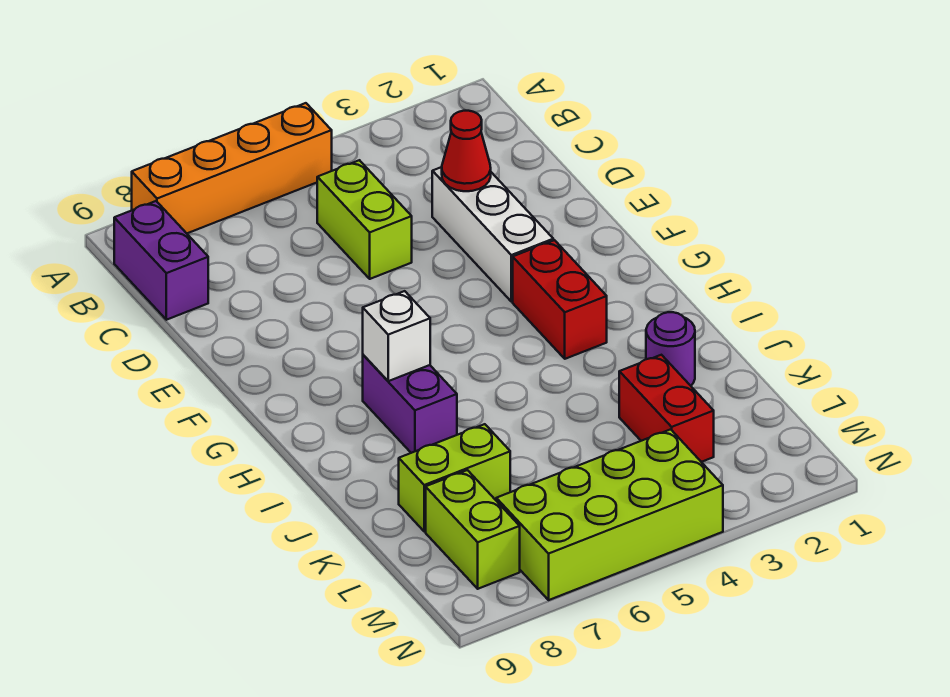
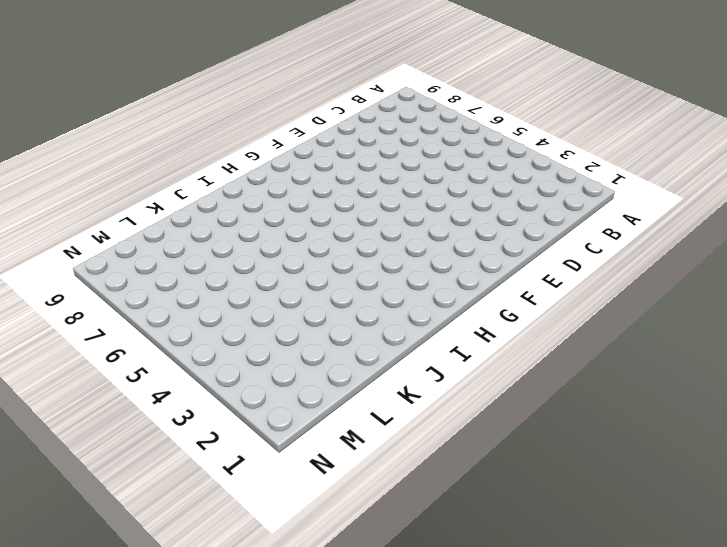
none -> orange brick A5:A8 level 1
none -> purple brick B9:C9 level 1
none -> lime brick C5:D5 level 1

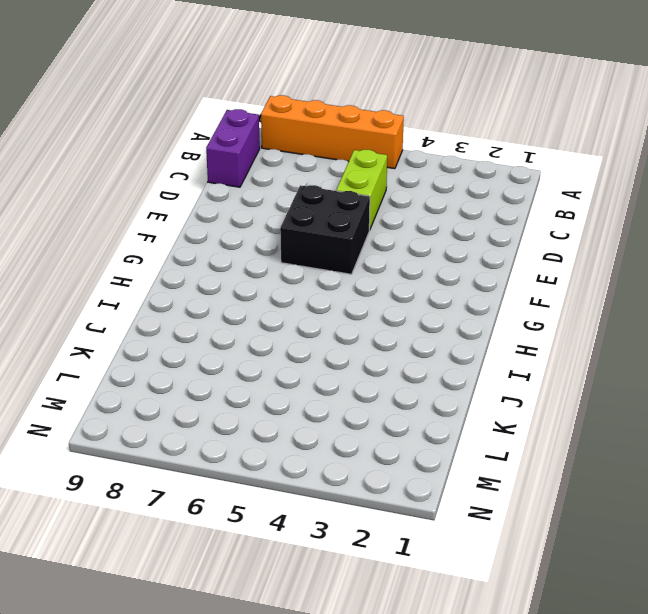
black brick E5:F6 level 1 -> none
none -> white brick D3:F3 level 1
none -> red brick G3:H3 level 1
none -> purple brick H7:I7 level 1

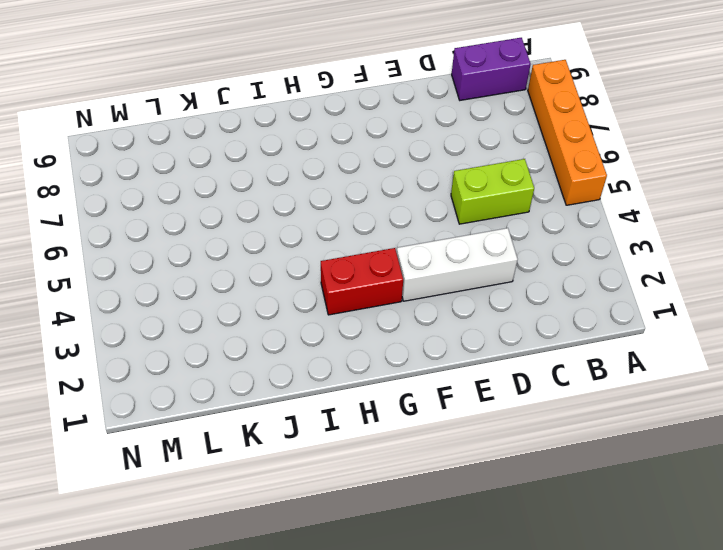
none -> purple brick H7:I7 level 1
none -> purple round brick J2 level 1
none -> red brick K3:L3 level 1

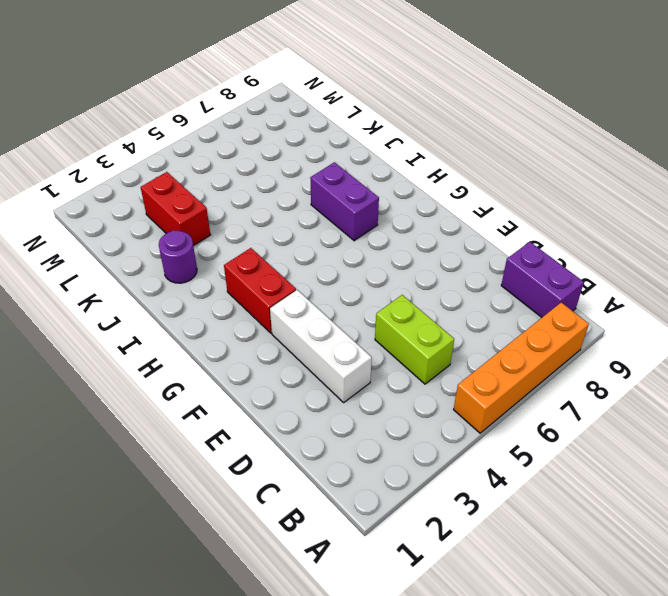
none -> lime brick K7:K8 level 1
none -> lime brick L8:M8 level 1
none -> lime brick M4:N7 level 1

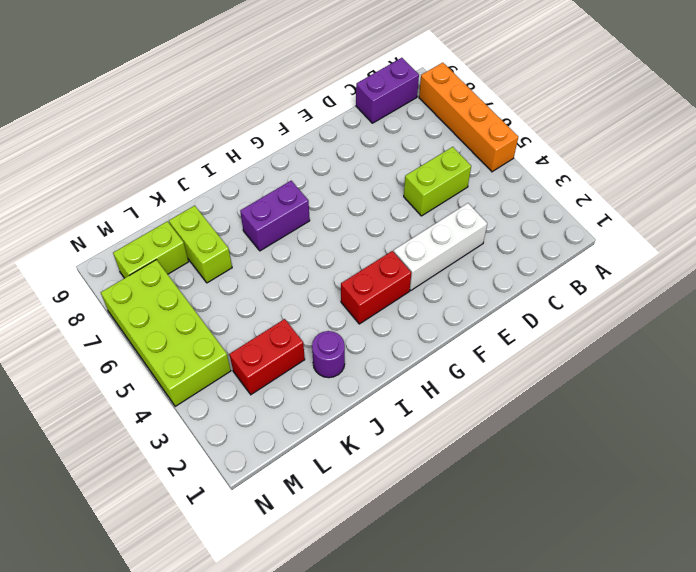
none -> red cone D3 level 2
none -> white brick H7 level 2

